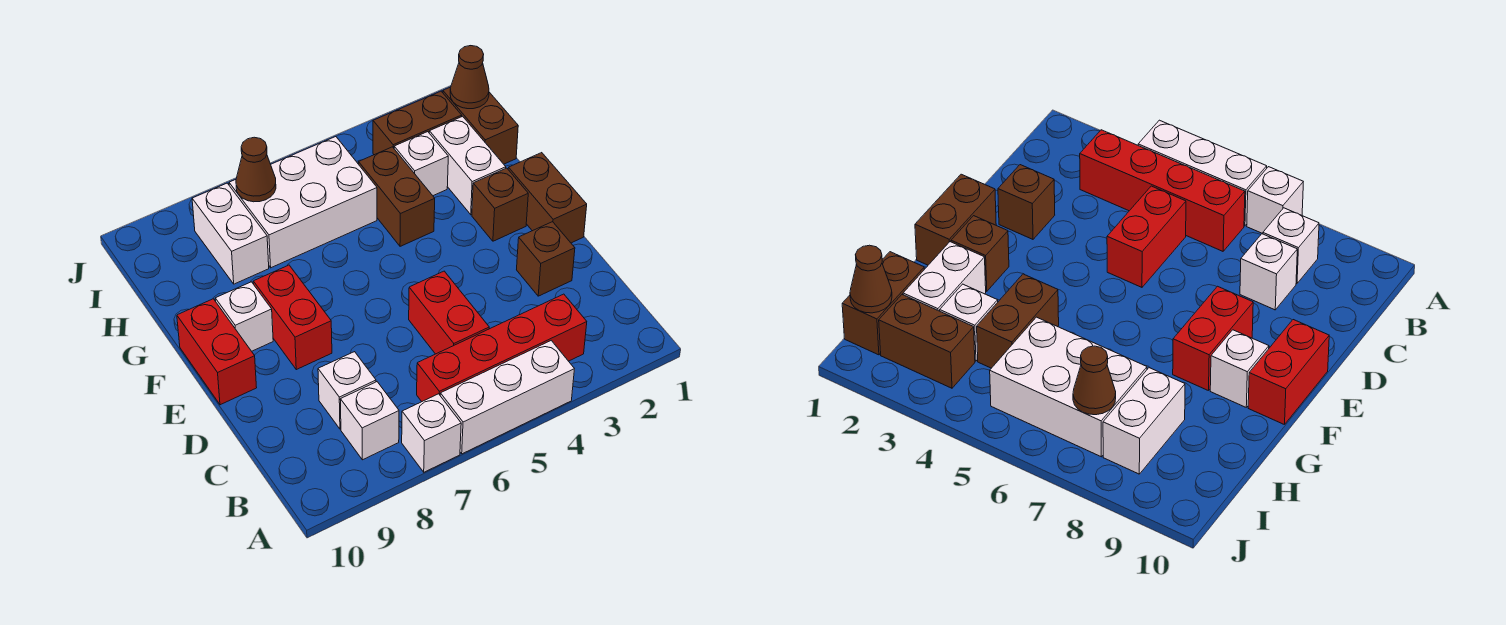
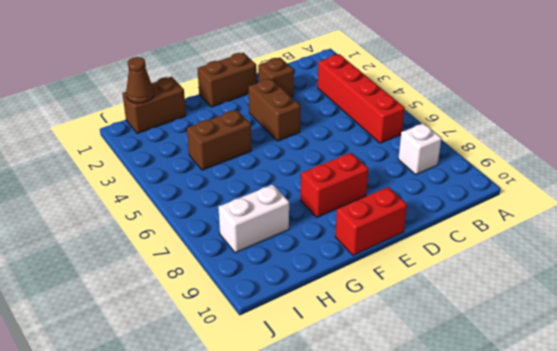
brown brick E3:E4 level 1 -> brown brick I2:I3 level 1
none -> white brick A4:A6 level 1
none -> white brick A7 level 1
none -> red brick C5:D5 level 1

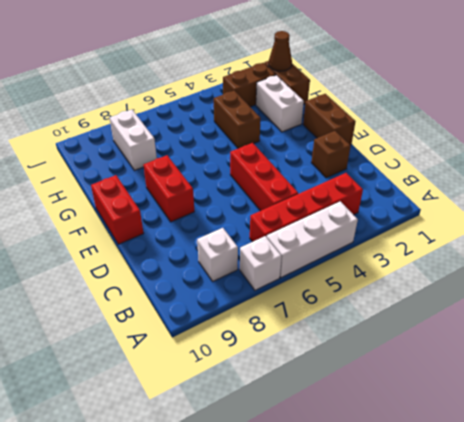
red brick C5:E5 level 1 -> red brick C5:D5 level 1
none -> white brick C8 level 1
none -> brown brick F2 level 1
none -> white brick F9 level 1

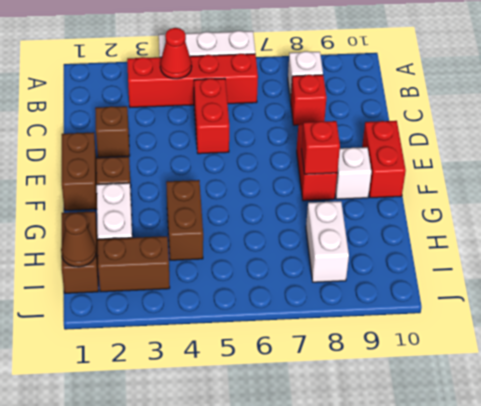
red cone B4 level 2 -> none
red brick C8 level 1 -> white brick C8 level 1
red brick F8 level 2 -> none
none -> white brick A7 level 1
none -> white brick H3 level 1
none -> white brick H5:I7 level 1

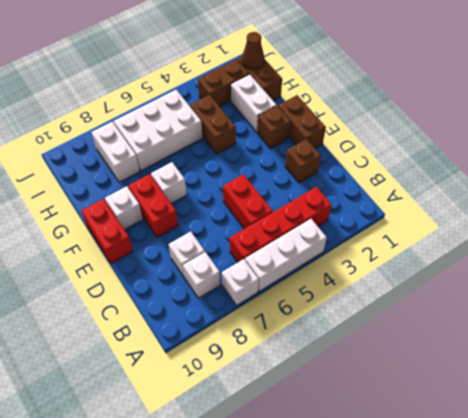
white brick F7 level 1 -> white brick H3 level 1
none -> brown cone I7 level 2

